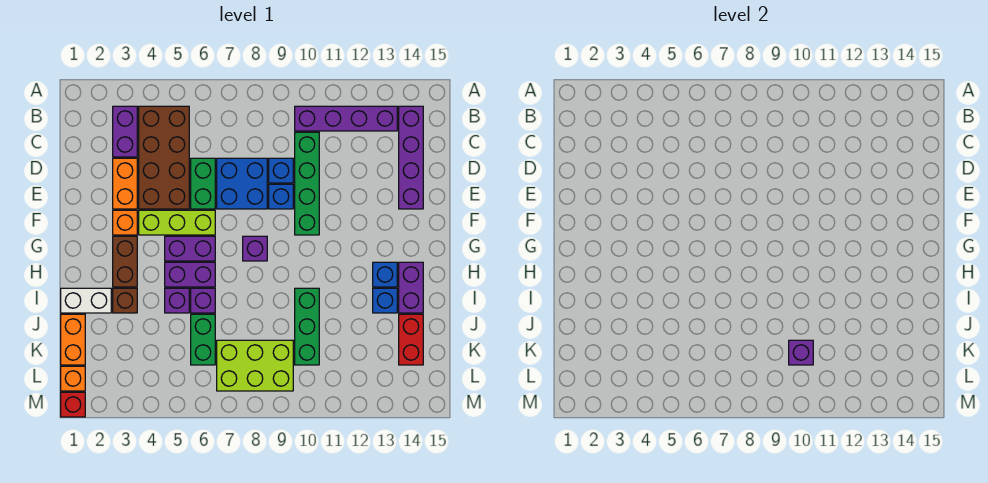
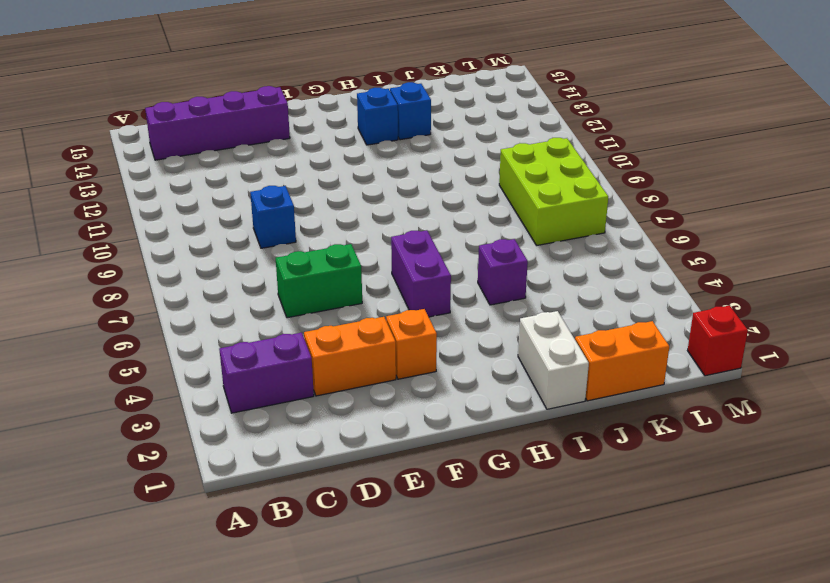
none -> brown brick B4:E5 level 1
none -> purple brick B10:B13 level 1
none -> green brick C10:F10 level 1
none -> blue brick D7:E8 level 1

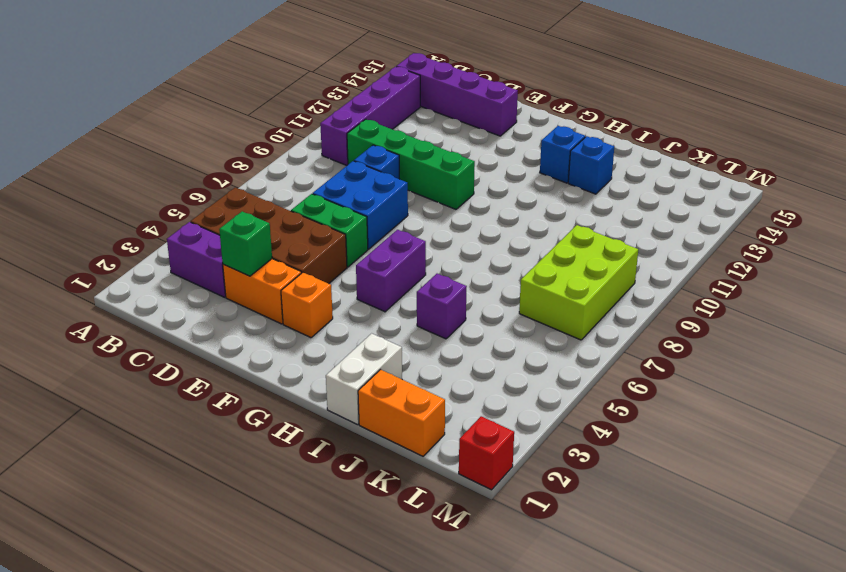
green brick D3 level 2 -> none
none -> blue brick E9 level 1
none -> lime brick F4:F6 level 1
none -> brown brick G3:H3 level 1
none -> purple brick G8 level 1

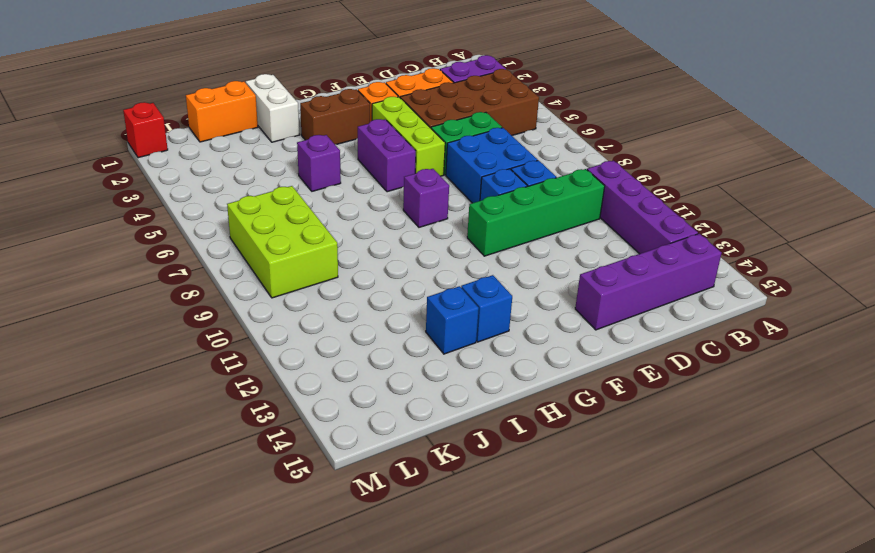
none -> purple brick H5:H6 level 1
none -> purple brick H14:I14 level 1
none -> brown brick I3 level 1
none -> purple brick I6 level 1

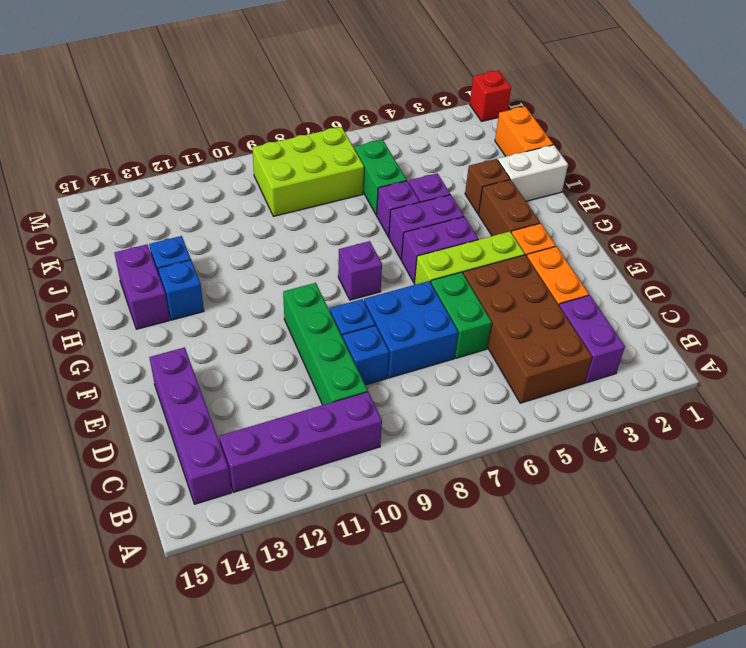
none -> green brick I10:K10 level 1
none -> red brick J14:K14 level 1
none -> orange brick L1 level 1
none -> purple brick K10 level 2

